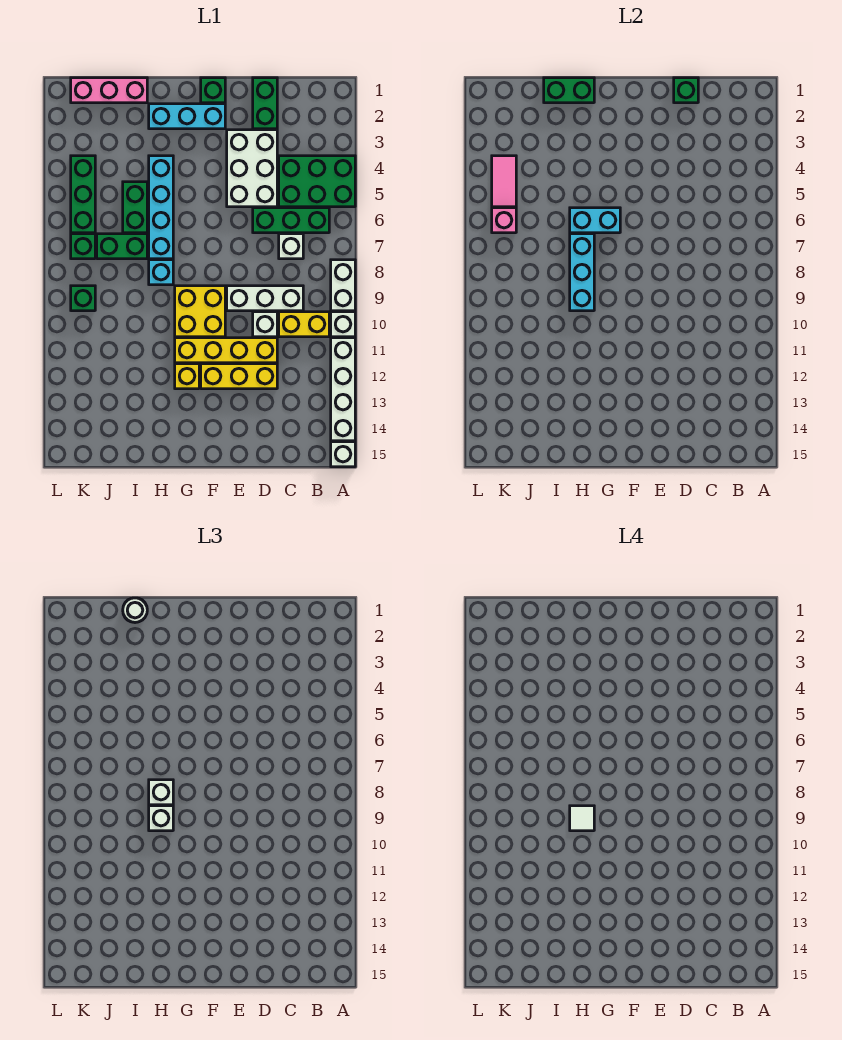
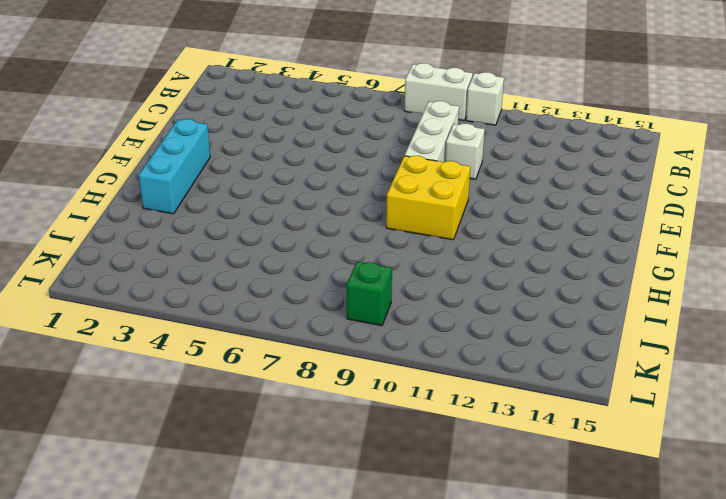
none -> green brick A4:C5 level 1
none -> white brick A11:A14 level 1
none -> white brick A15 level 1
none -> green brick B6:D6 level 1

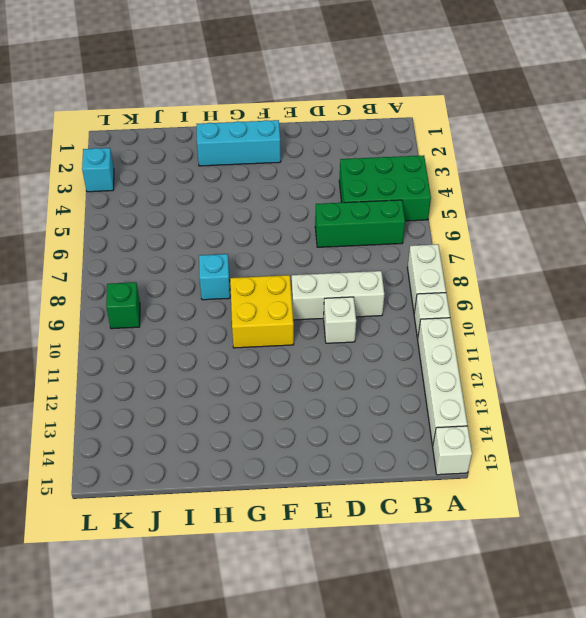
cyan brick L3 level 1 -> none
none -> yellow brick B10:C10 level 1
none -> white brick C7 level 1
none -> green brick D1:D2 level 1
none -> white brick D3:E5 level 1

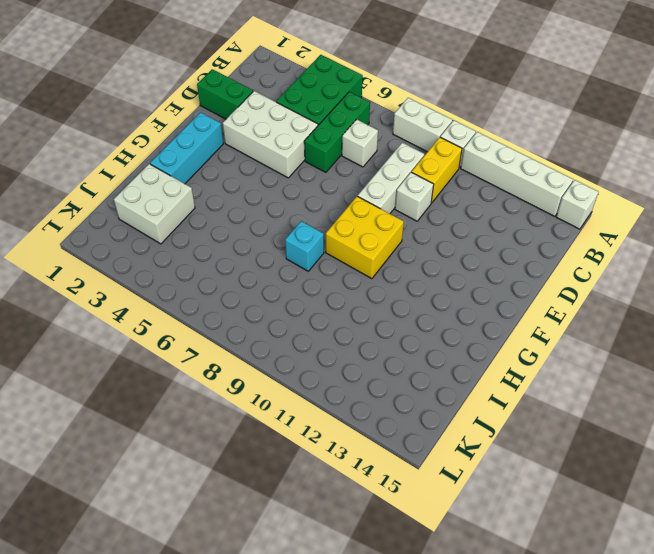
white brick I2:J3 level 1 -> none
none -> yellow brick D11:G11 level 1
none -> yellow brick D12:F12 level 1
none -> green brick F1 level 1
none -> yellow brick G12 level 1

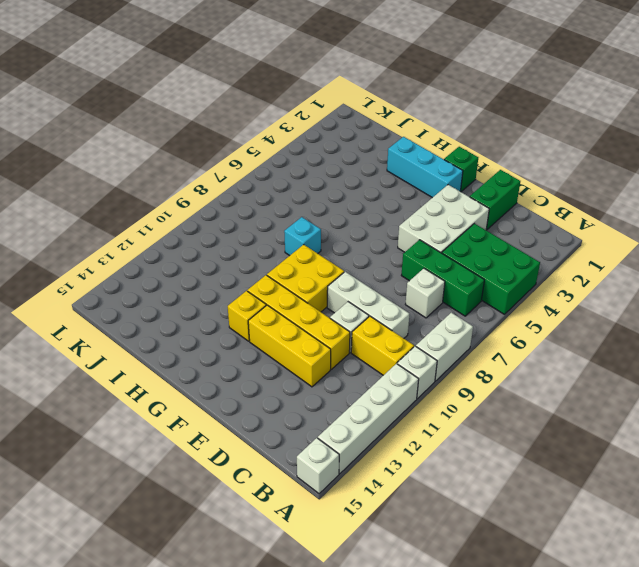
none -> cyan brick H4:H7 level 1
none -> pink brick I1:K1 level 1
none -> green brick I5:I6 level 1
none -> green brick I7:J7 level 1

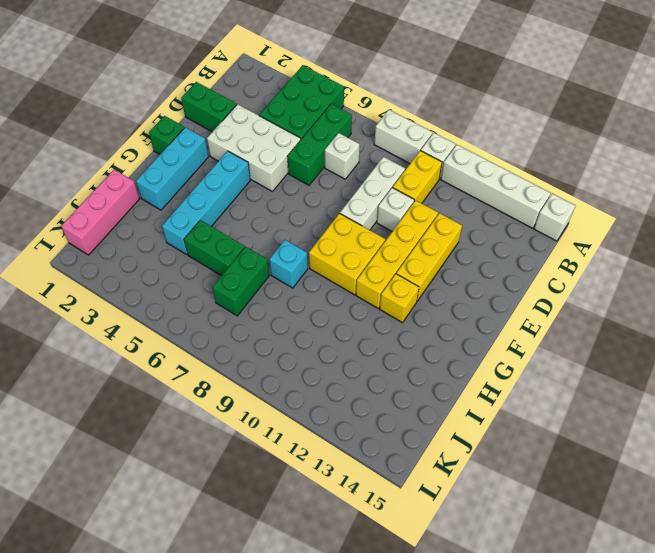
cyan brick F4:I4 level 1 -> cyan brick H4:H7 level 1
none -> green brick K4:K6 level 1
none -> green brick K7 level 1
none -> green brick K9 level 1
none -> green brick D1 level 2

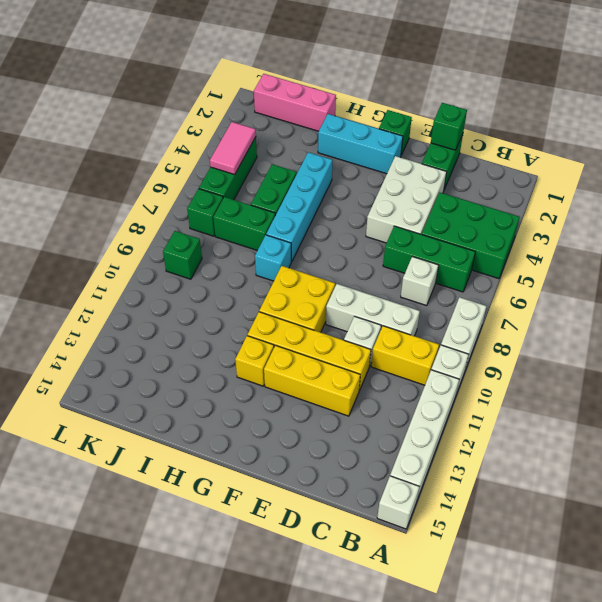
none -> cyan brick G6:H6 level 2
none -> green brick H1:I1 level 2
none -> cyan brick H7:H9 level 2
none -> pink brick K6 level 2

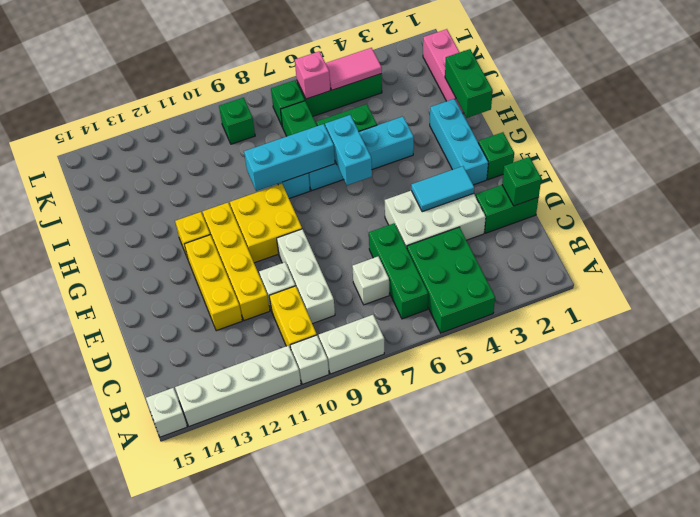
cyan tile E3:E4 level 2 -> none
none -> white brick H8 level 3
none -> white brick H9 level 3
none -> white round brick I1 level 3
none -> white tile H9 level 4

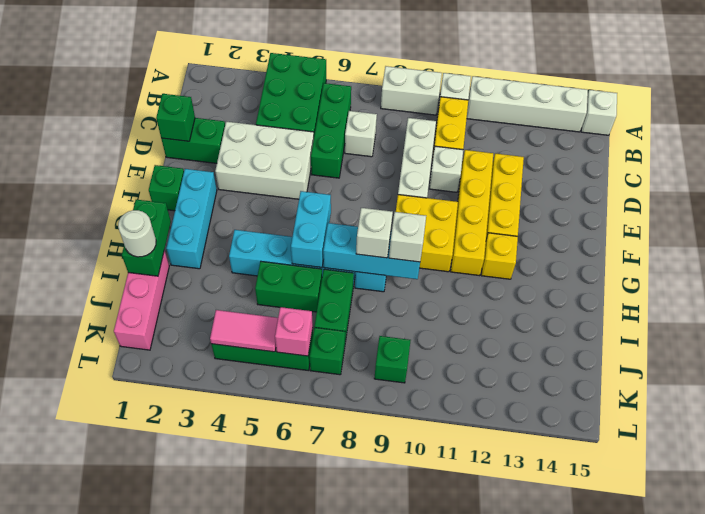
none -> white tile H9 level 4

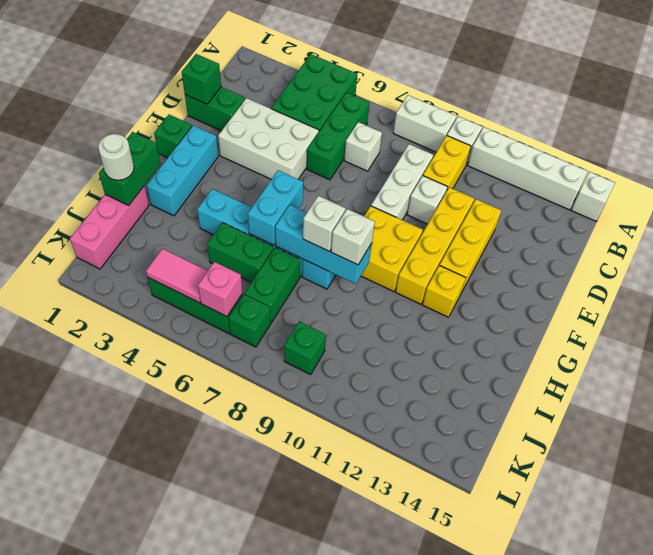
none -> white tile H9 level 4

